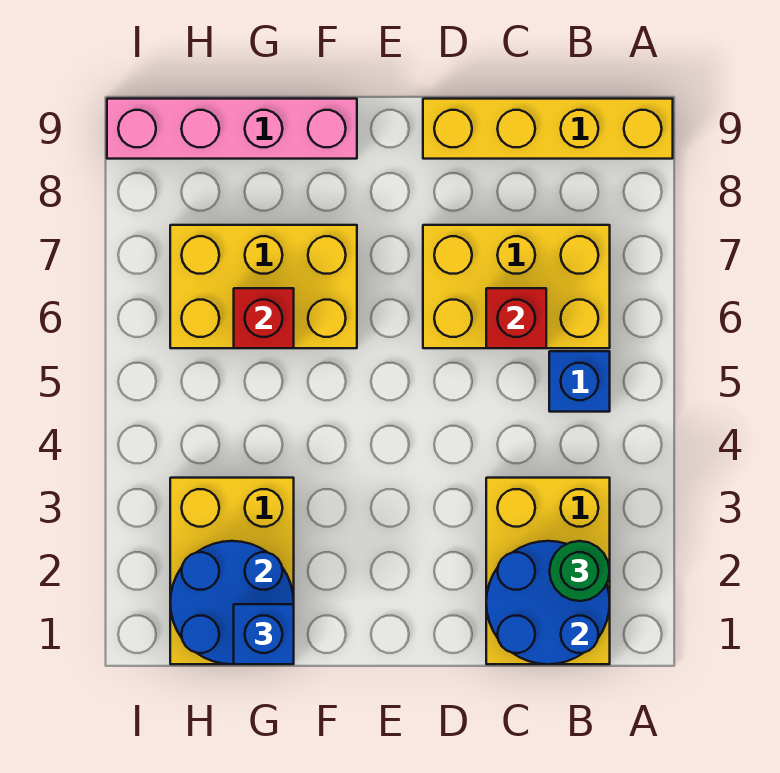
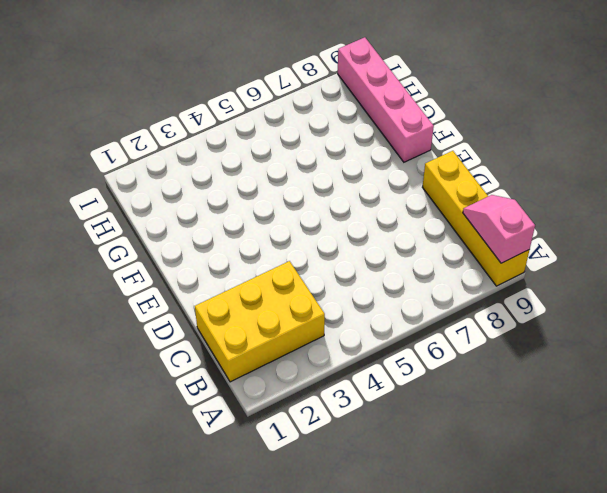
pink slope A9:B9 level 2 top A -> none
none -> blue brick B5 level 1
none -> yellow brick B6:D7 level 1
none -> yellow brick F6:H7 level 1

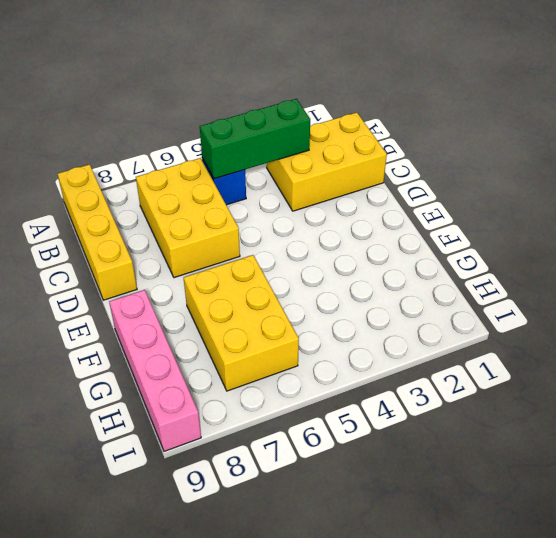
green brick B3:B5 level 2 -> none
none -> yellow brick G1:H3 level 1
none -> blue round brick B1:C2 level 2
none -> red brick C6 level 2

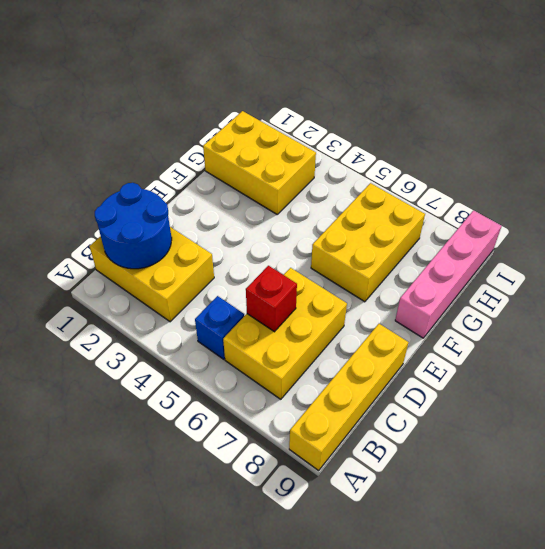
none -> blue round brick G1:H2 level 2
none -> red brick G6 level 2
none -> green round brick B2 level 3

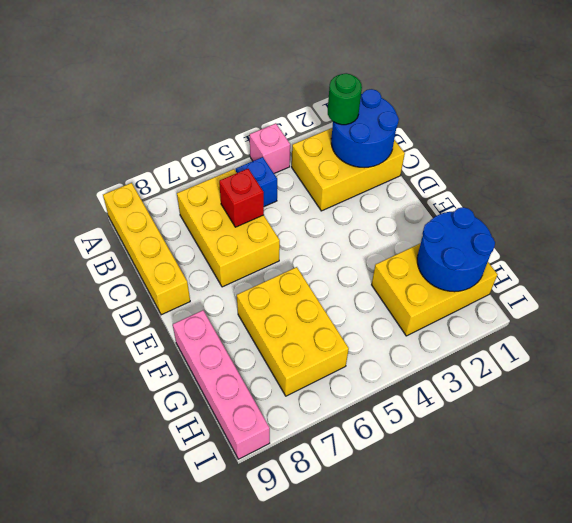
pink brick A4 level 1 -> none
none -> red brick G6 level 2
none -> blue brick G1 level 3

